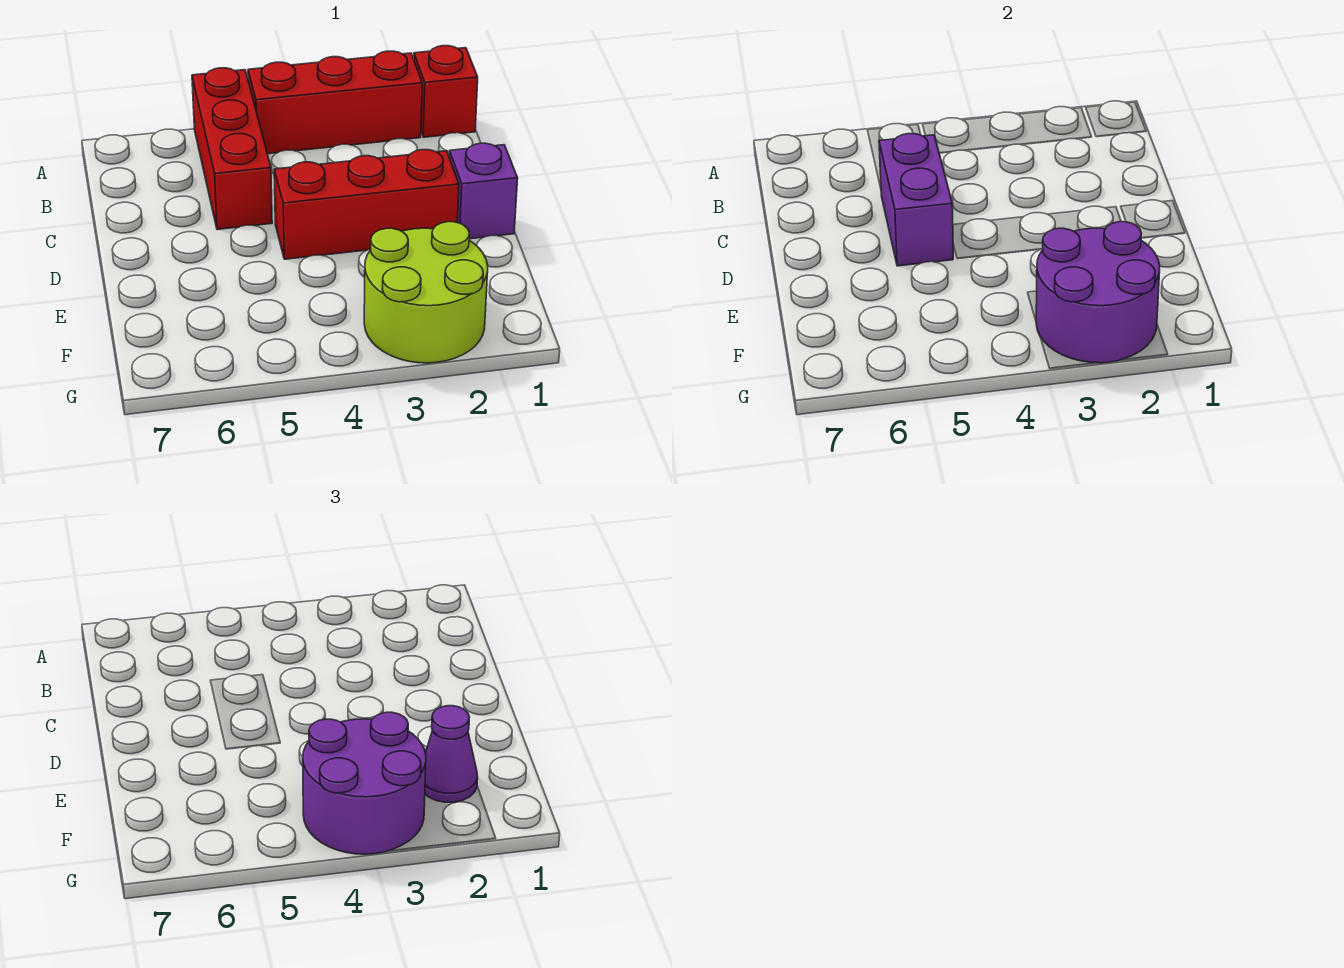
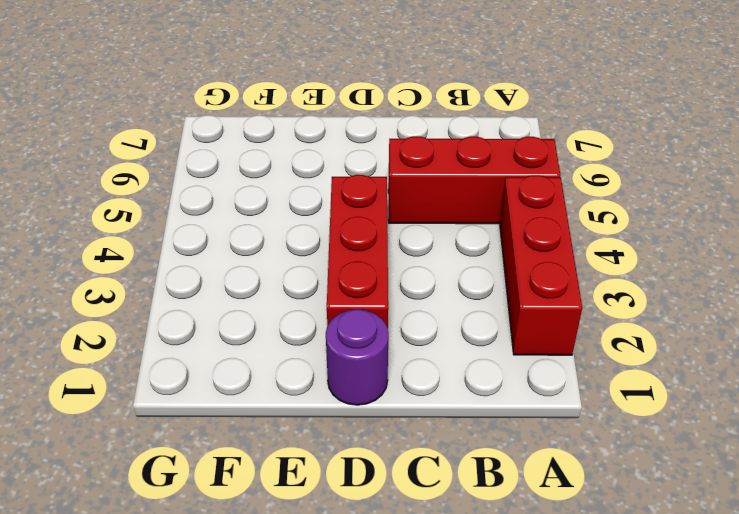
purple round brick D1 level 1 -> purple brick D1 level 1
none -> red brick A1 level 1
none -> lime round brick F2:G3 level 1

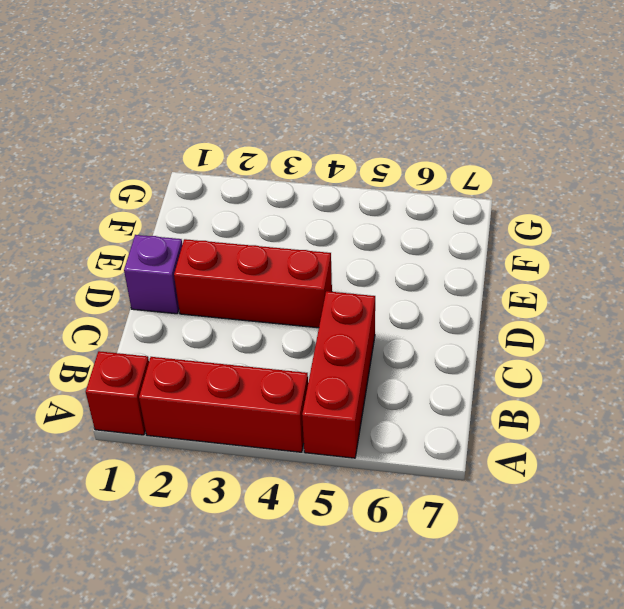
none -> lime round brick F2:G3 level 1
none -> purple brick C5:D5 level 2

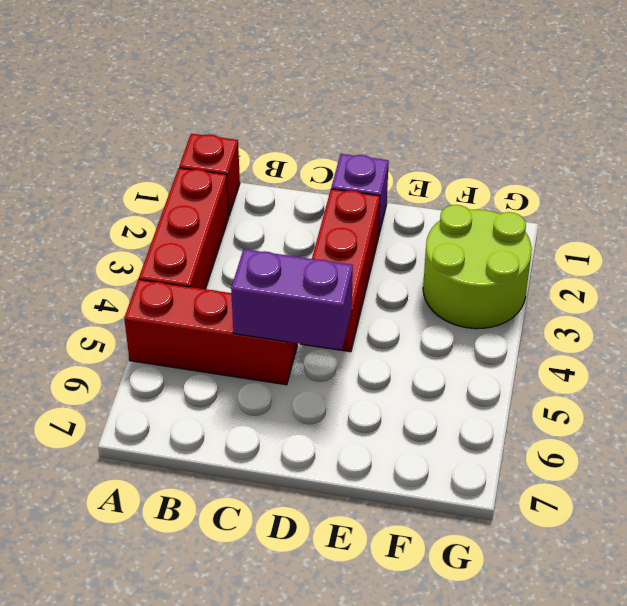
none -> purple round brick F2:G3 level 2
none -> purple cone F2 level 3

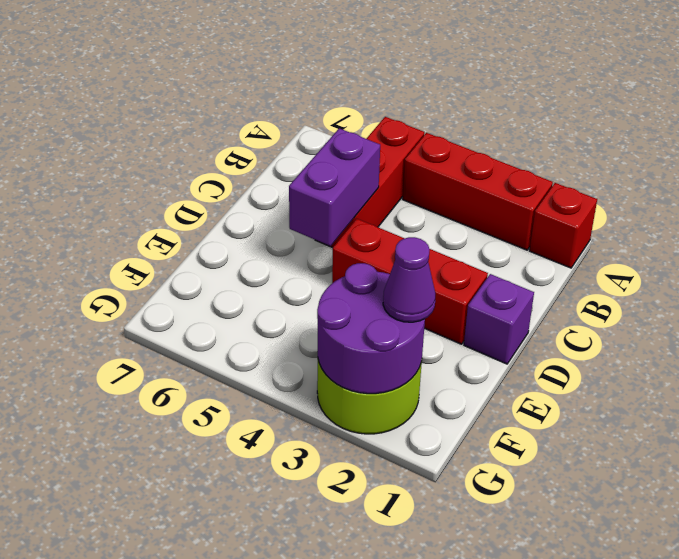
none -> purple round brick F3:G4 level 3

